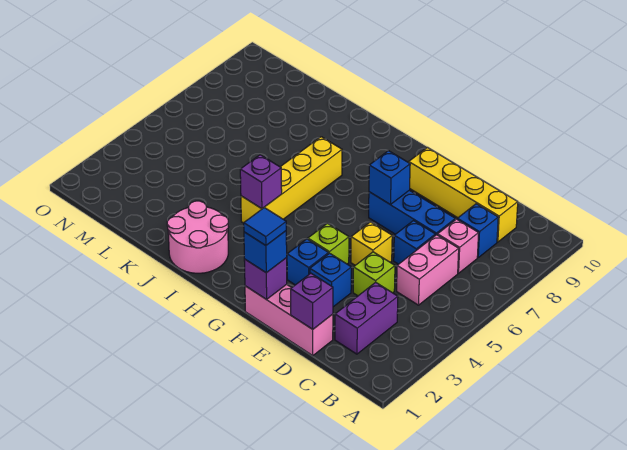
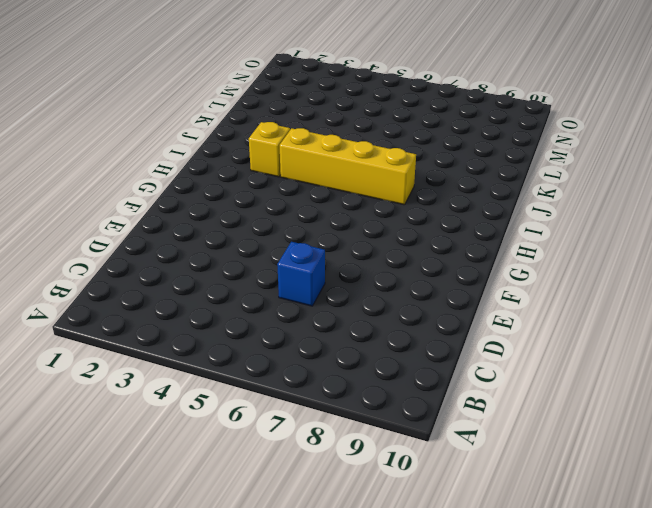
yellow brick I3 level 1 -> yellow brick E5 level 1
none -> purple brick C2:C3 level 1
none -> pink brick C5:C6 level 1
none -> pink brick C7 level 1

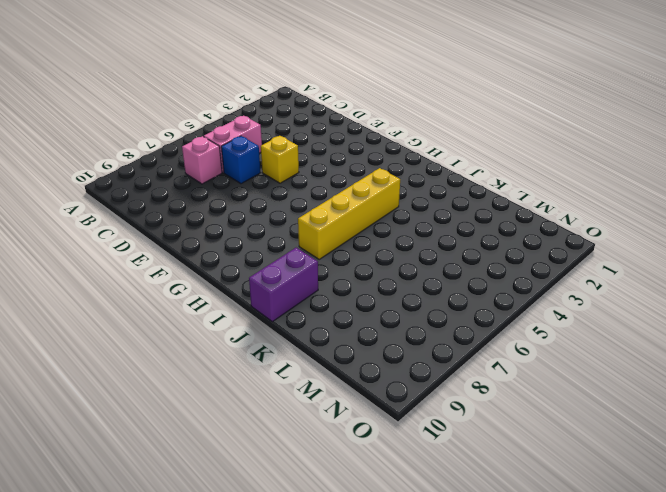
purple brick J9:J10 level 1 -> purple brick C2:C3 level 1
none -> blue brick C8 level 1
none -> yellow brick C9:F9 level 1
none -> pink brick D1:F1 level 1

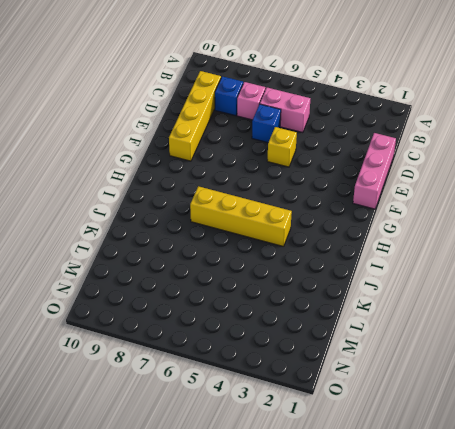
none -> purple brick C2:C3 level 1
none -> lime brick D4 level 1
none -> blue brick D7:F7 level 1

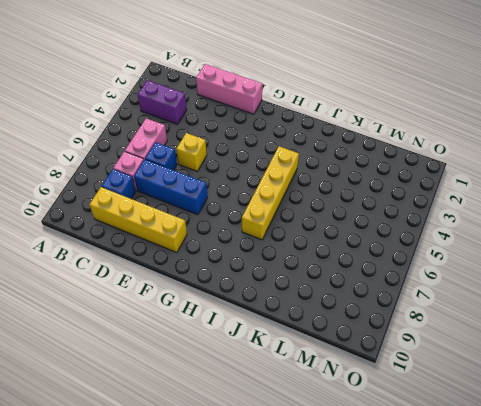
purple brick B3:C3 level 1 -> purple brick C2:C3 level 1
none -> lime brick D4 level 1
none -> blue brick E3 level 1
none -> blue brick F3 level 1

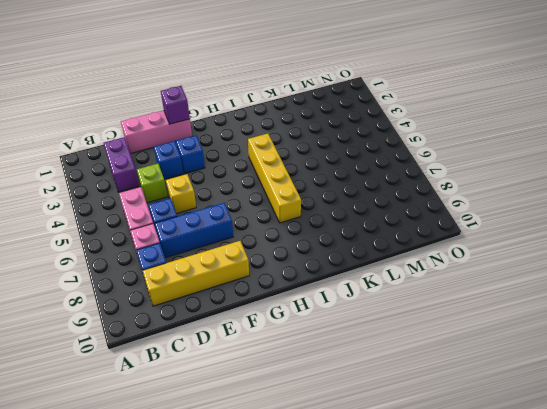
none -> lime brick F4 level 1
none -> pink round brick I1:J2 level 1
none -> purple brick D1 level 2

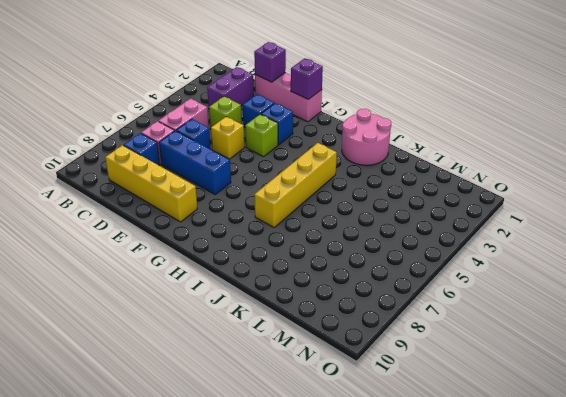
none -> blue brick F7 level 2
none -> purple brick I4 level 2
none -> blue brick F1 level 3

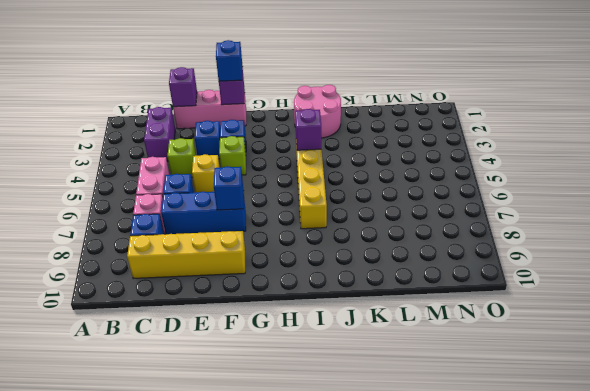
none -> blue tile F1 level 4

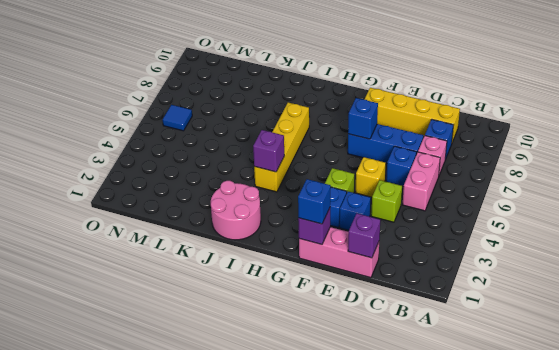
blue tile N6 level 1 -> blue tile F1 level 4
none -> purple brick C2:C3 level 1

